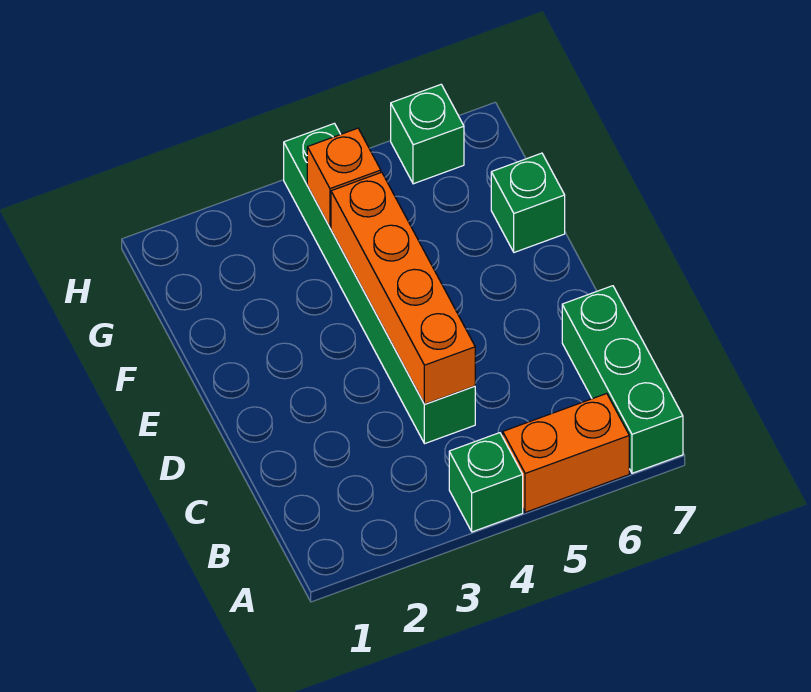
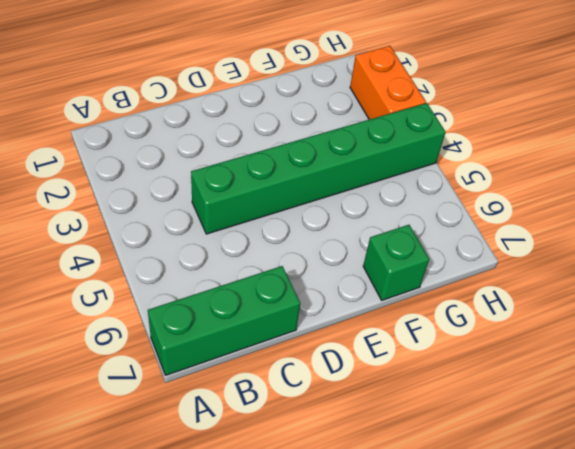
orange brick H2:H3 level 1 -> orange brick A5:A6 level 1
none -> green brick A4 level 1
none -> green brick H6 level 1

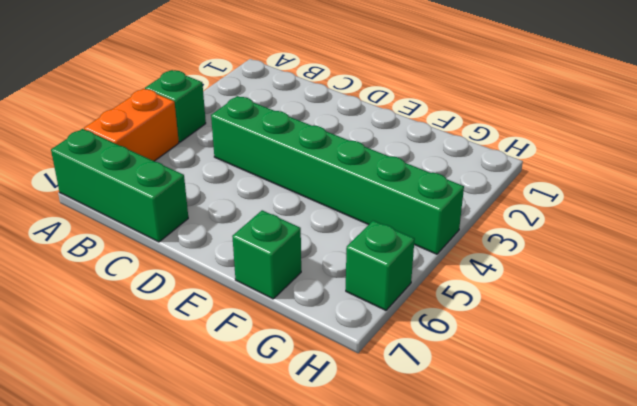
none -> orange brick C4:F4 level 2
none -> orange brick G4 level 2

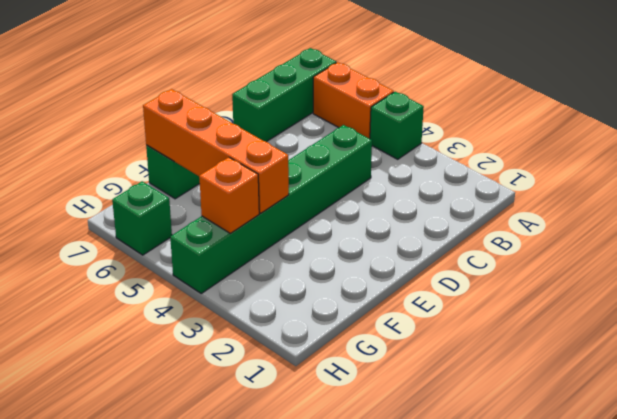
orange brick F4:F7 level 2 -> orange brick C4:F4 level 2

